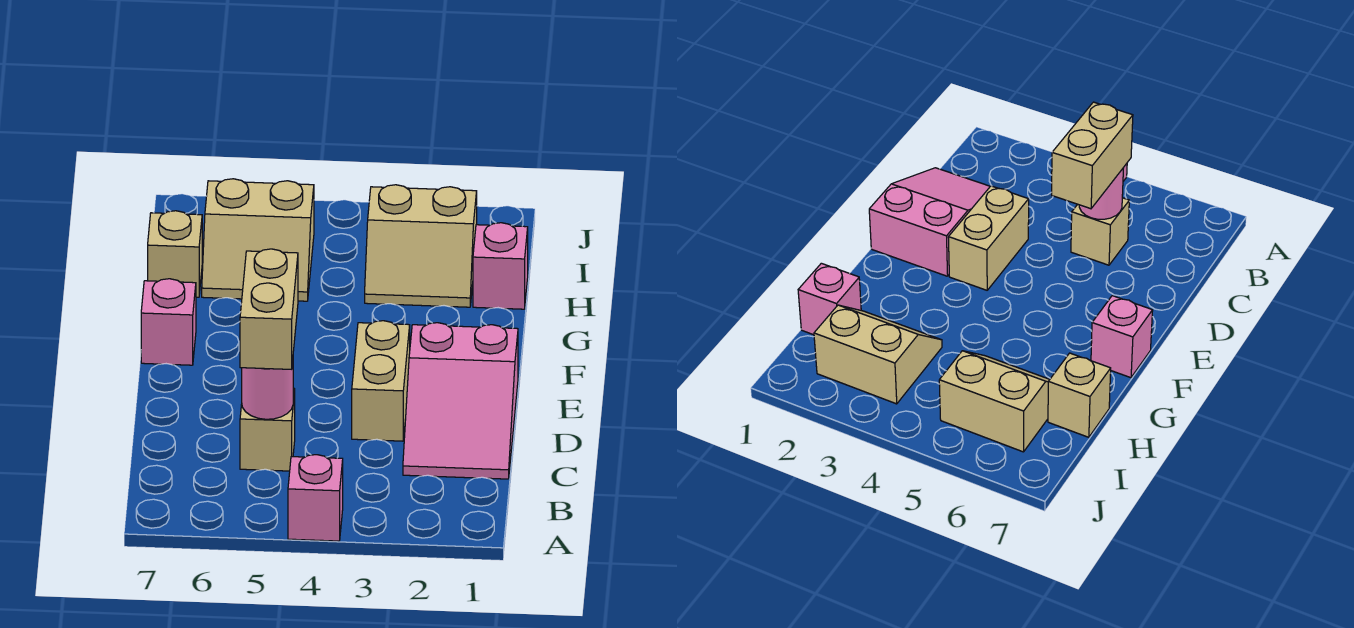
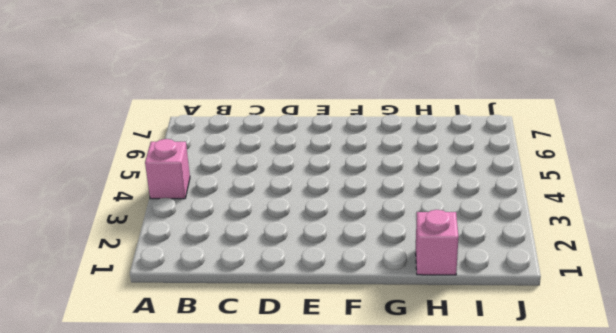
none -> pink slope C1:E2 level 1 top E
none -> tan brick C5 level 1

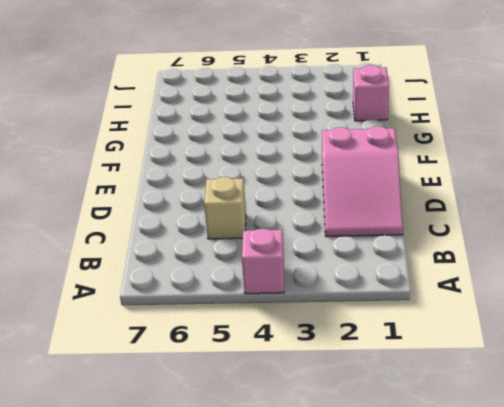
none -> tan brick D3:E3 level 1
none -> pink brick F7 level 1

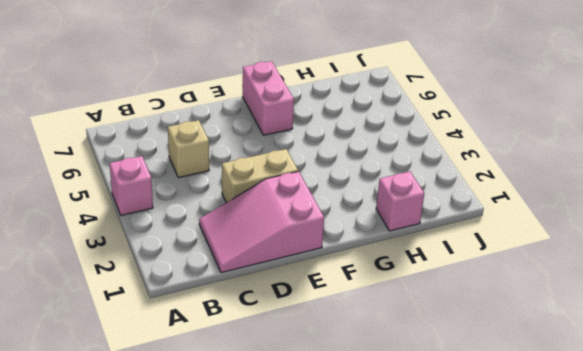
pink brick F6:F7 level 1 -> pink brick F7 level 1
none -> tan slope H2:I3 level 1 top I
none -> tan slope H5:I6 level 1 top I

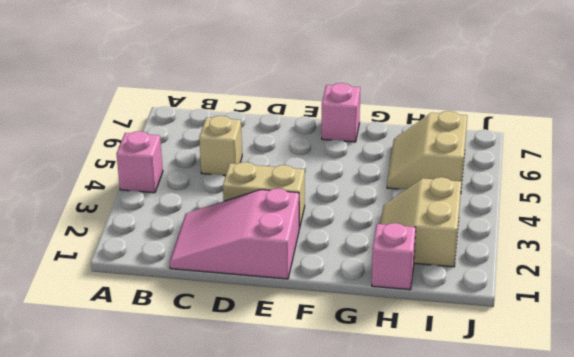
none -> tan brick H7 level 1
none -> pink round brick C5 level 2

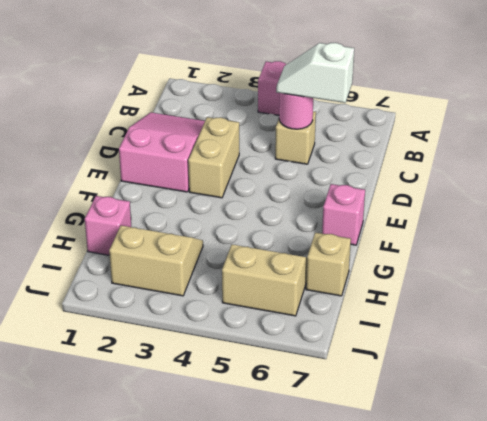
white slope C5:C6 level 3 top 6 -> tan brick C5:D5 level 3

